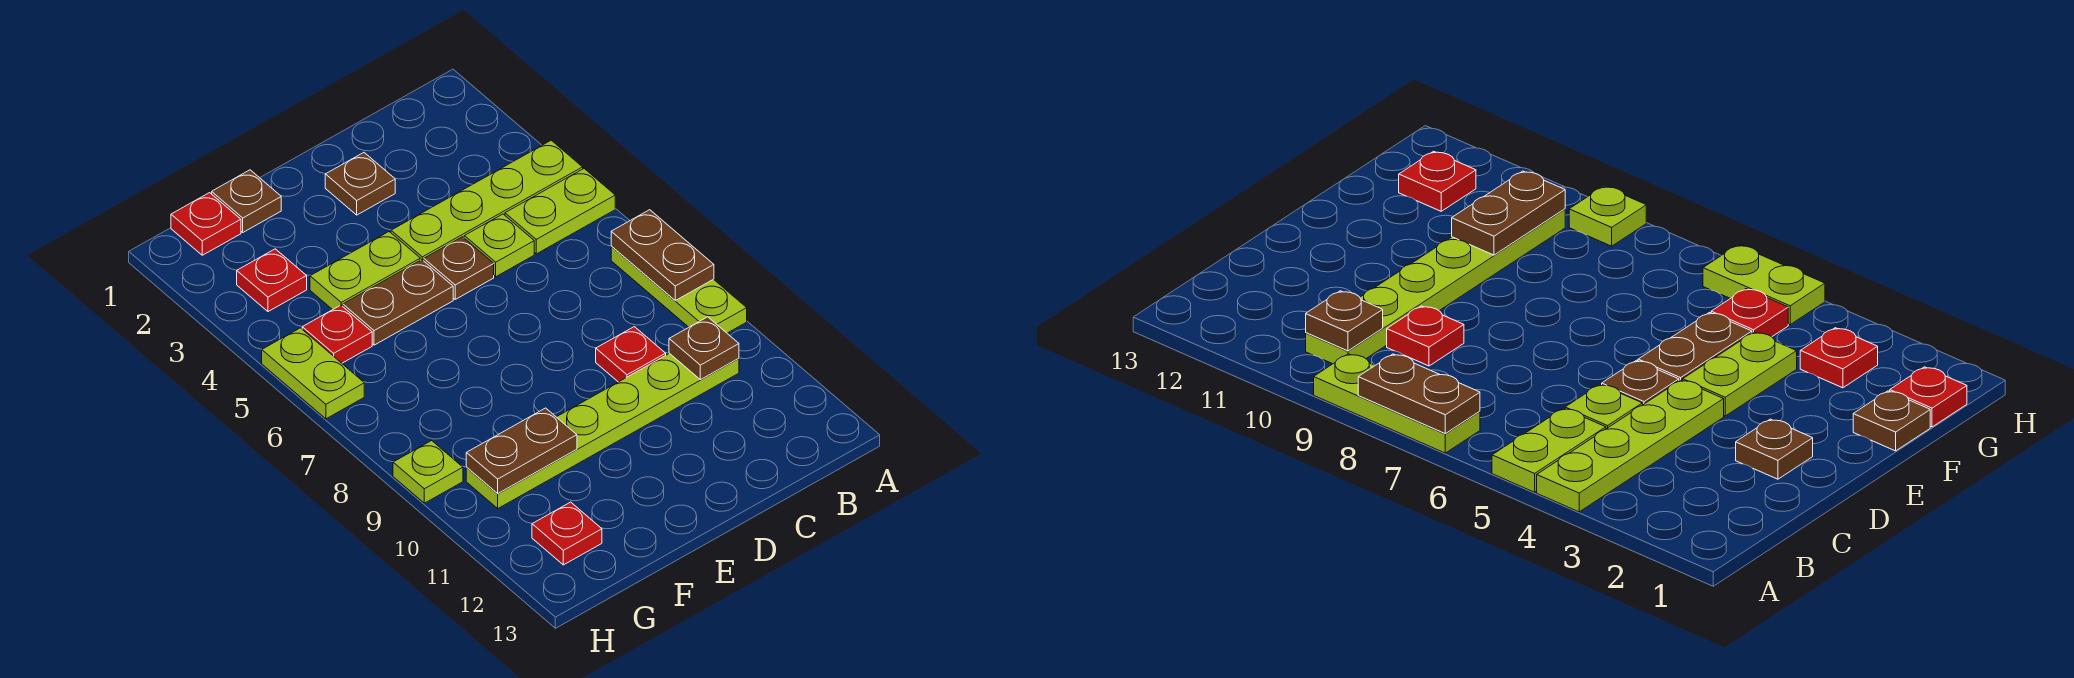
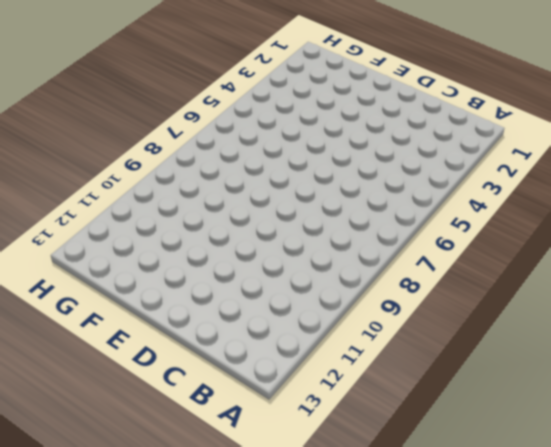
none -> lime plate A4:D4 level 1
none -> lime plate A5:B5 level 1
none -> lime plate A7:A9 level 1

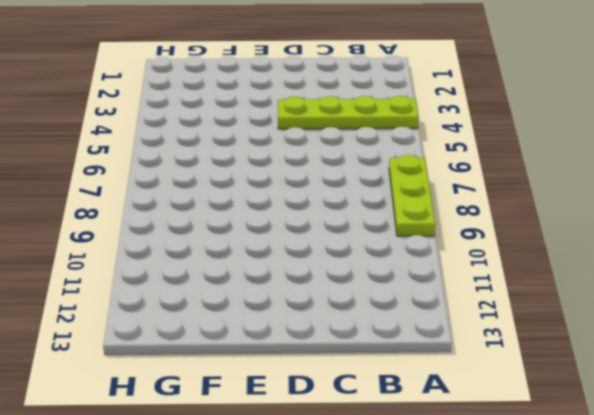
none -> lime plate A5:B5 level 1
none -> lime plate B10:G10 level 1
none -> lime plate C5 level 1

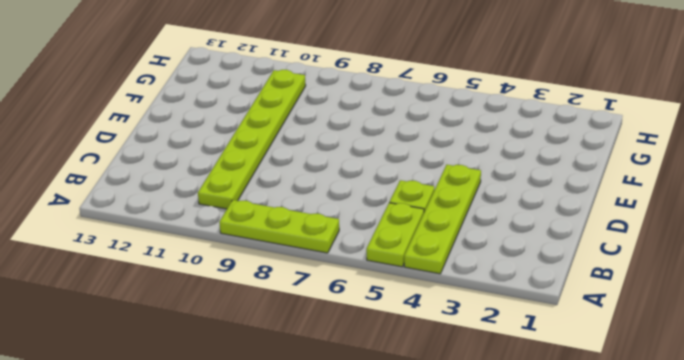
none -> red plate C9 level 1
none -> brown plate D2 level 1
none -> brown plate D5 level 1

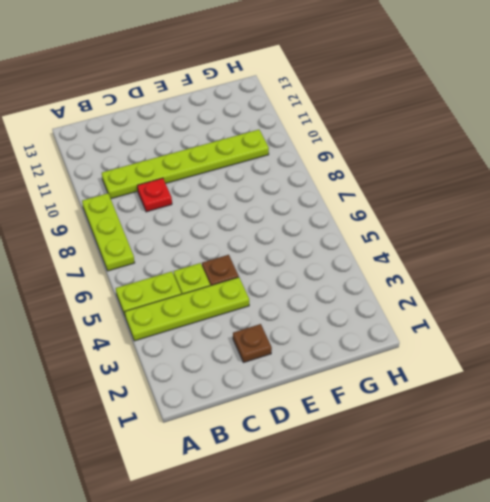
none -> lime plate E4:F4 level 1
none -> brown plate E5:F5 level 1
none -> brown plate F1 level 1

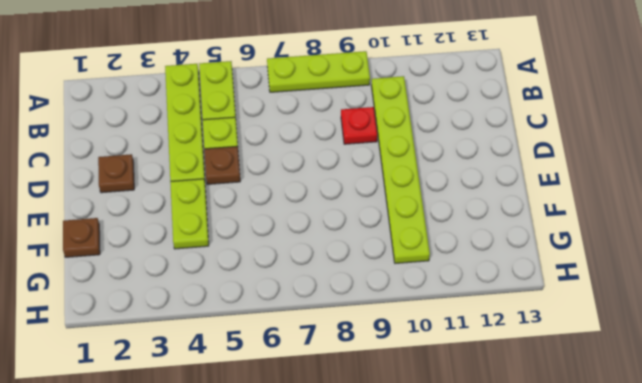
none -> brown plate E5:F5 level 1
none -> red plate G1 level 1
none -> red plate G3 level 1

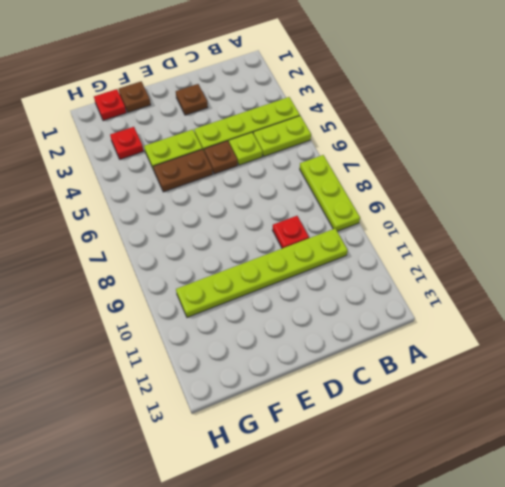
none -> red plate G5 level 1
none -> red plate G12 level 1
none -> lime plate H5:H6 level 1

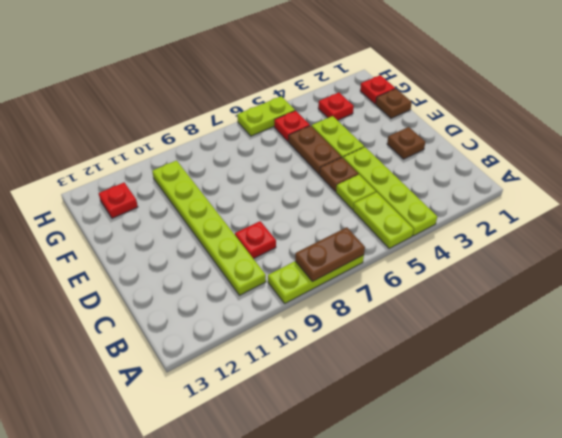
none -> lime plate H9 level 1
none -> brown plate B10 level 2
none -> brown plate F10:G10 level 2

